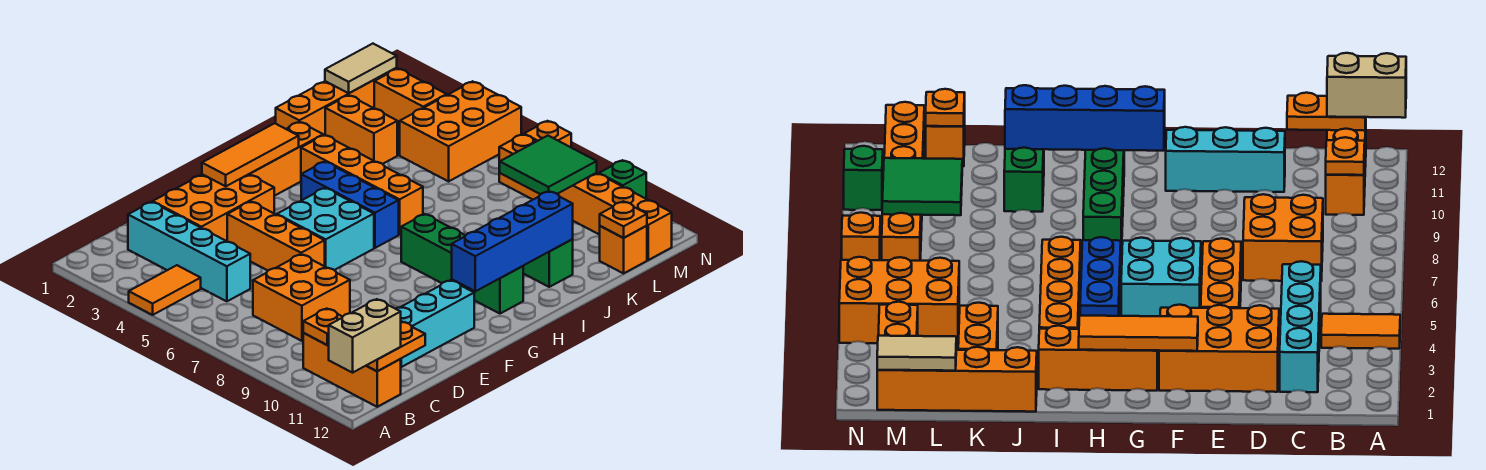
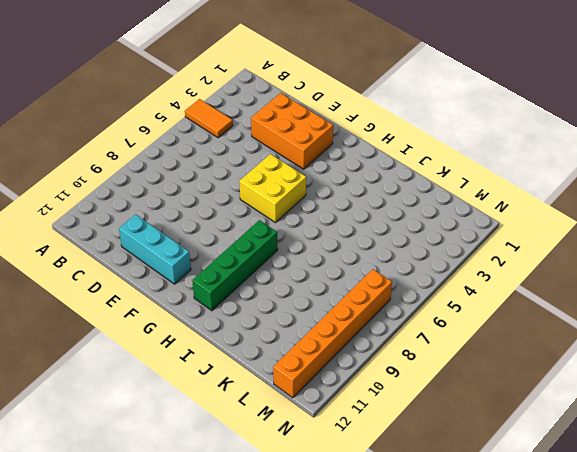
yellow brick F5:G6 level 1 -> cyan brick F5:G6 level 1
none -> orange brick B10:B12 level 1
none -> cyan brick C2:C5 level 1
none -> orange brick C7:D8 level 1

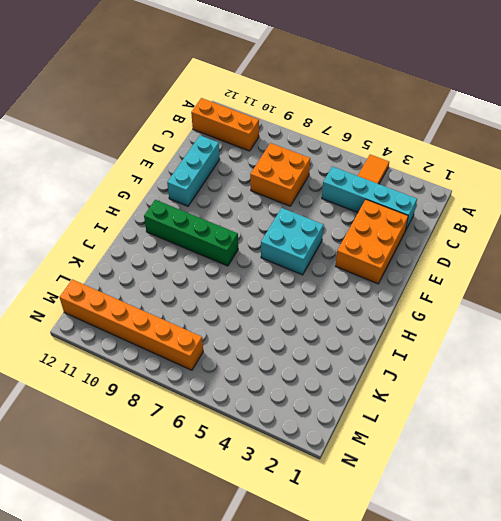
none -> orange brick E4:E6 level 1
none -> orange brick G2:I2 level 1
none -> blue brick H4:H6 level 1

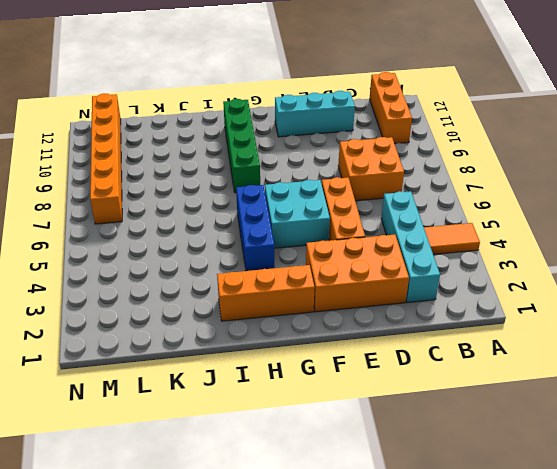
none -> orange brick I3:I6 level 1
none -> orange brick J1:M1 level 1
none -> green brick J10:J11 level 1

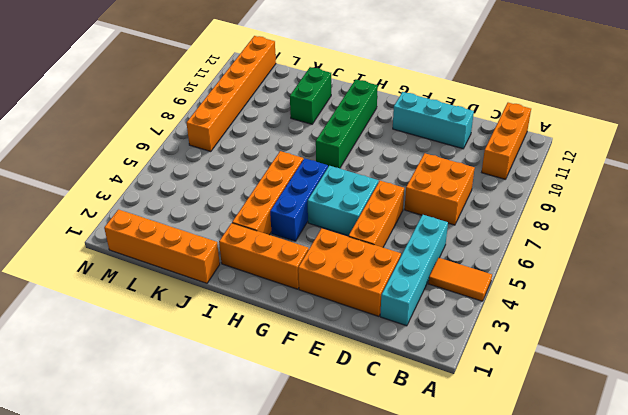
none -> orange brick K2:K3 level 1
none -> orange brick L4:N5 level 1
none -> orange brick L12 level 1

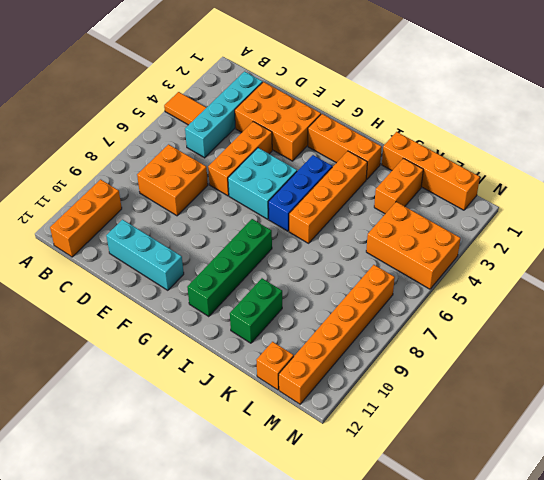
none -> orange brick M2:M3 level 1
none -> orange brick N7 level 1
none -> green brick N10 level 1

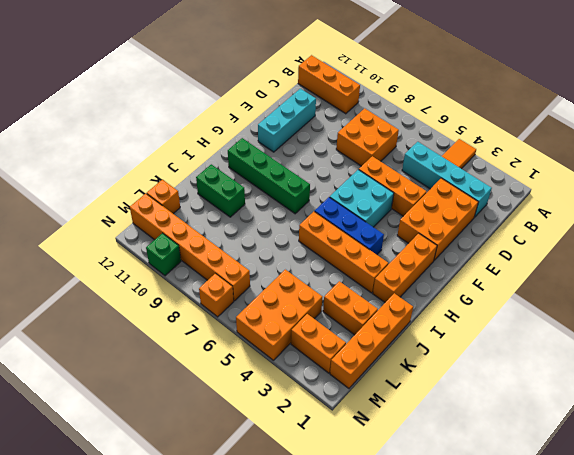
none -> orange plate B10 level 2
none -> orange plate B12:C12 level 2
none -> orange tile F2:H2 level 2

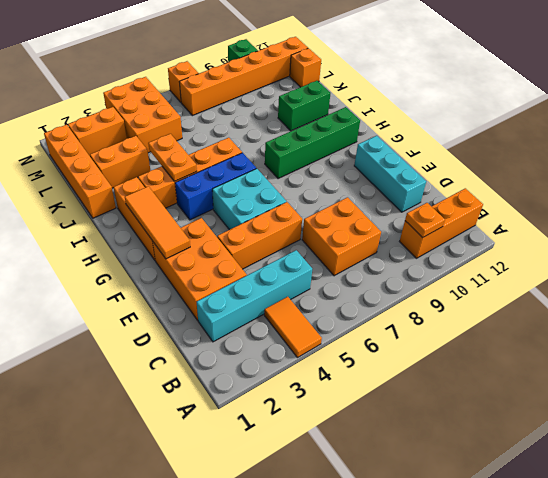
orange plate I4:J4 level 2 -> orange plate B12:C12 level 2
none -> blue brick G11:J11 level 2
none -> tan tile L1:M1 level 2
none -> green tile L8:M9 level 2

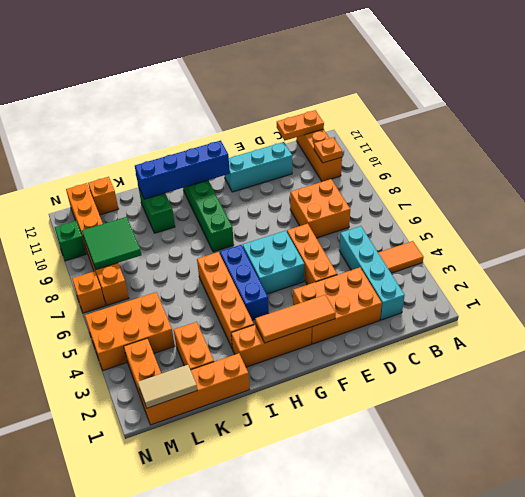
none -> orange plate L12 level 2
none -> tan brick A12:B12 level 3

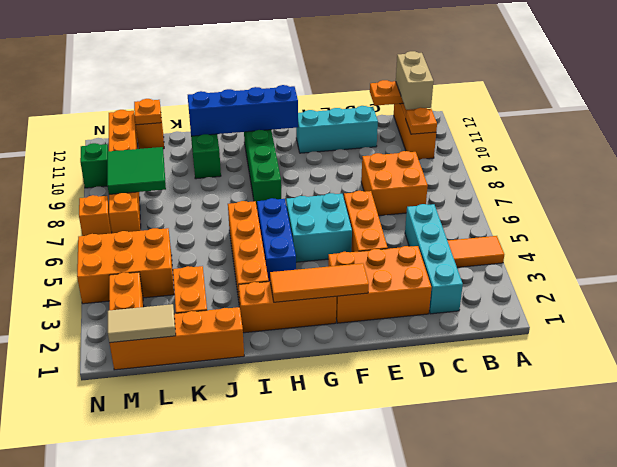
tan brick B11:B12 level 3 -> tan brick A12:B12 level 3

